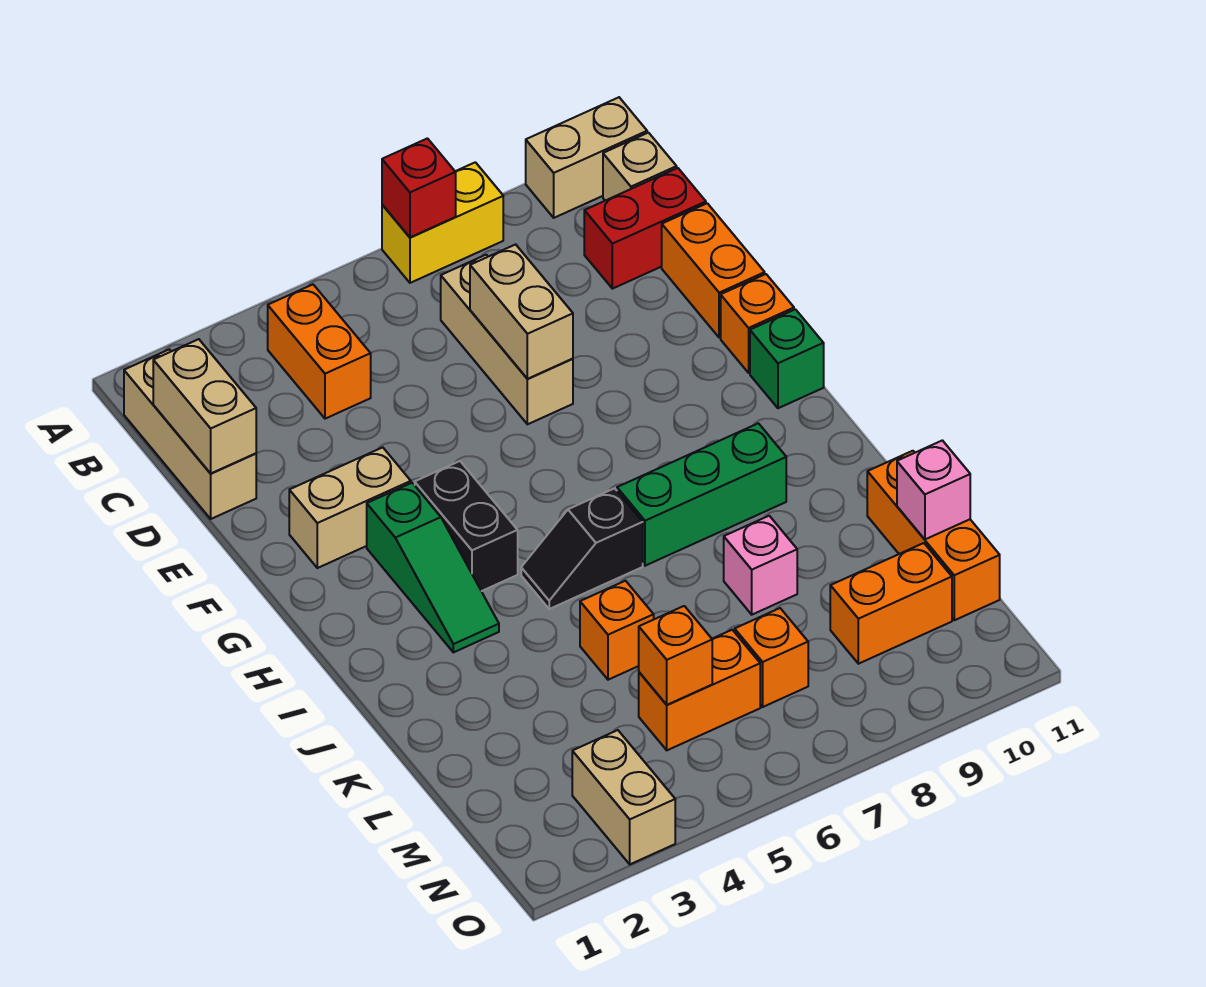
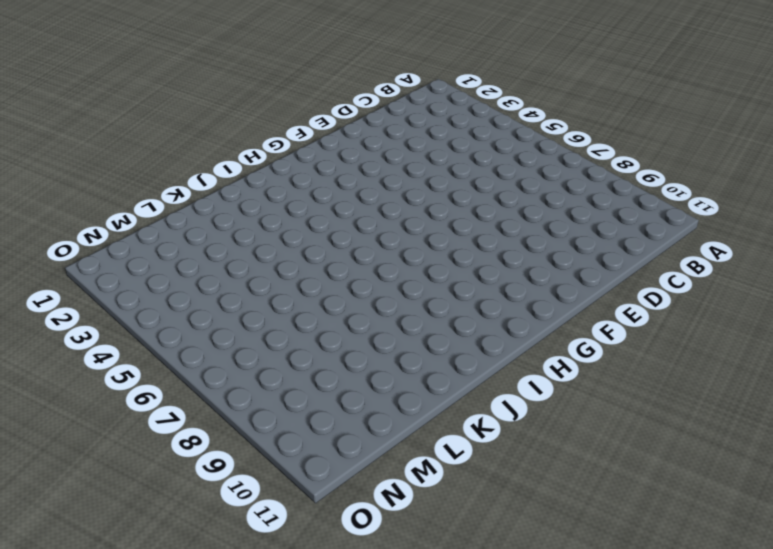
none -> yellow brick A7:A8 level 1
none -> tan brick A10:A11 level 1
none -> tan brick B1:D1 level 1

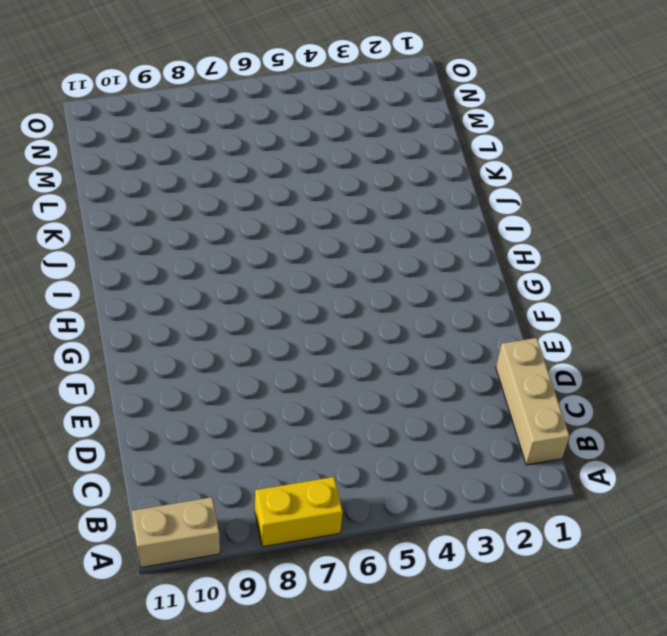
none -> orange brick B4:C4 level 1
none -> tan brick B11 level 1
none -> tan brick C7:E7 level 1

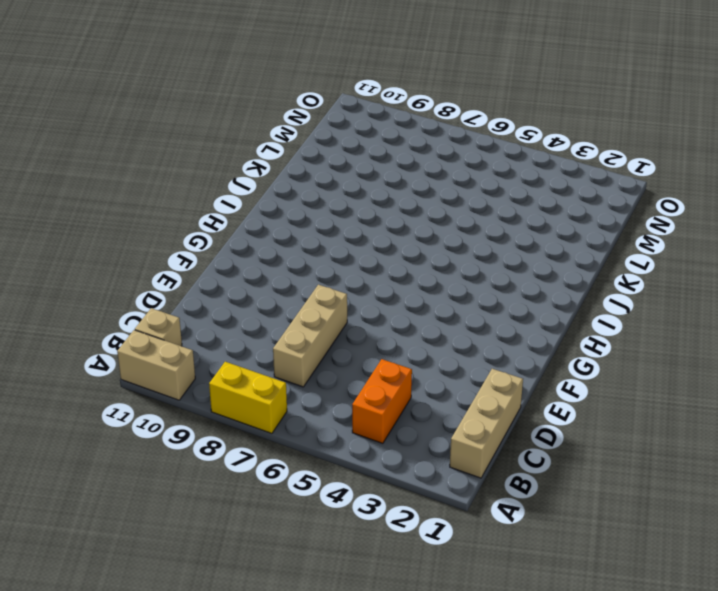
none -> red brick C10:C11 level 1
none -> orange brick D11:E11 level 1
none -> tan brick F2:F3 level 1

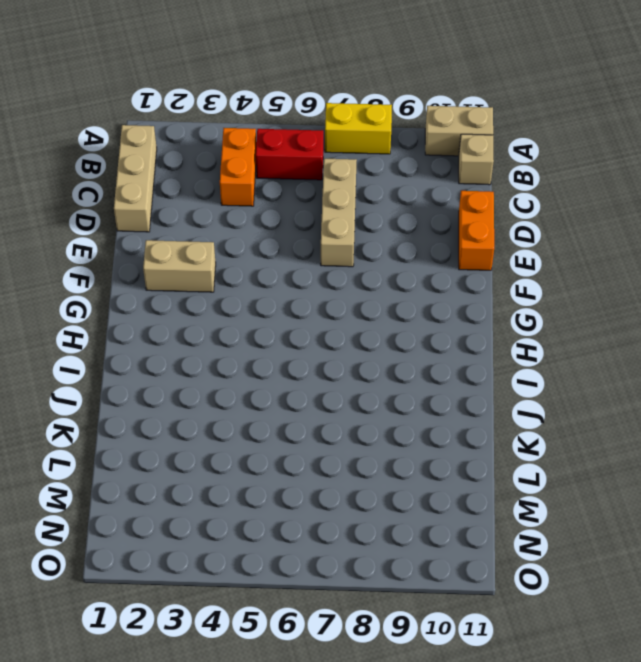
red brick B5:B6 level 1 -> red brick C10:C11 level 1
none -> orange brick F11 level 1
none -> green slope G3:I3 level 1 top G
none -> black brick G4:H4 level 1

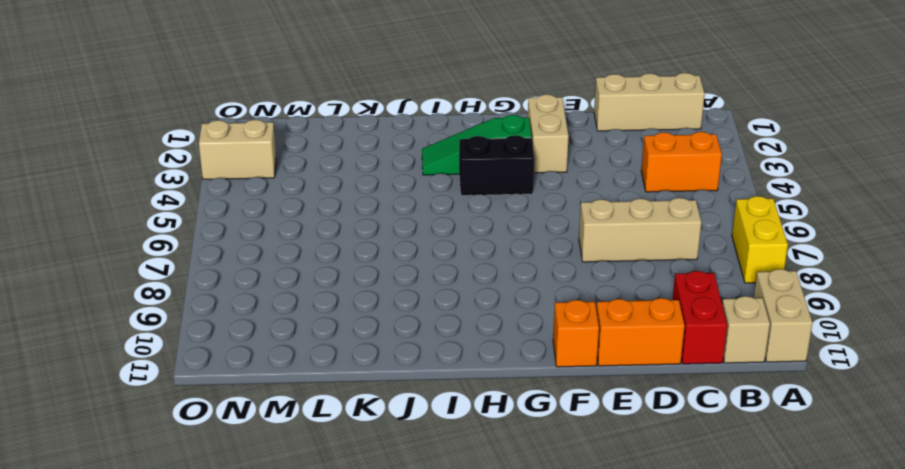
none -> green brick G11 level 1
none -> black slope I5:I6 level 1 top 6
none -> green brick I7:I9 level 1

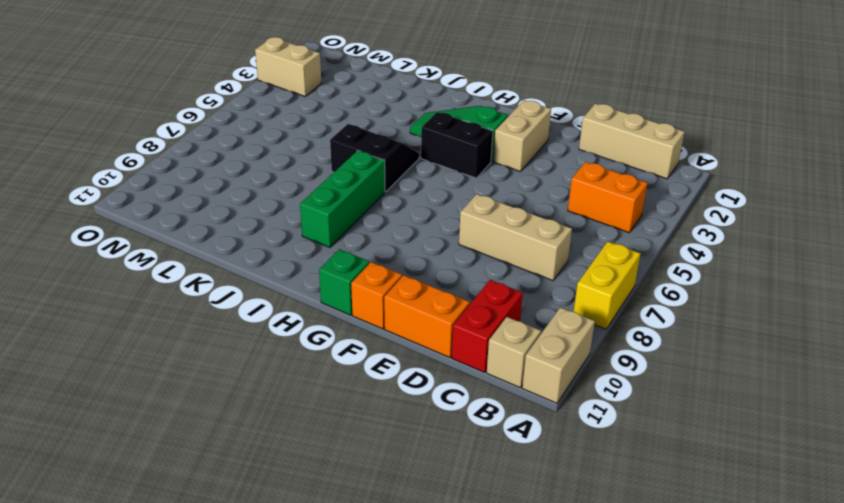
black slope I5:J6 level 1 top 6 -> black slope I5:I6 level 1 top 6
none -> orange brick K5 level 1
none -> pink brick K8 level 1
none -> orange brick K11:M11 level 1

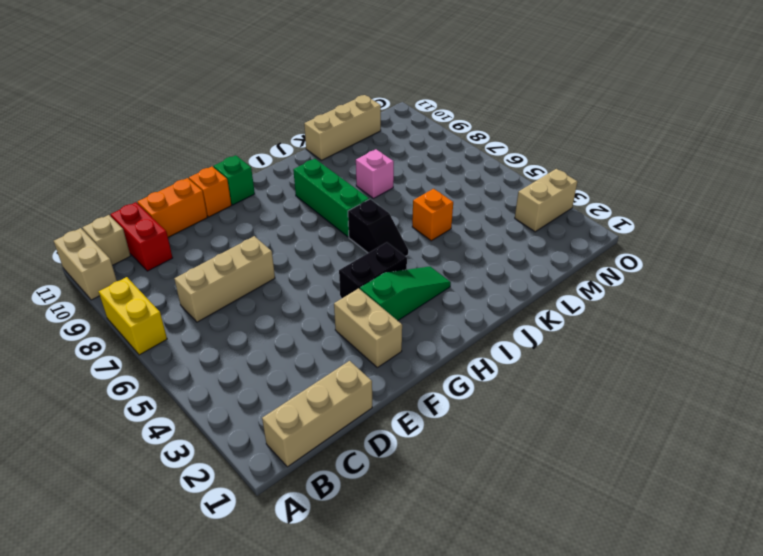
tan brick K11:M11 level 1 -> orange brick K11:M11 level 1
none -> orange brick B4:C4 level 1
none -> orange brick M5:M6 level 1
none -> orange brick M7 level 1

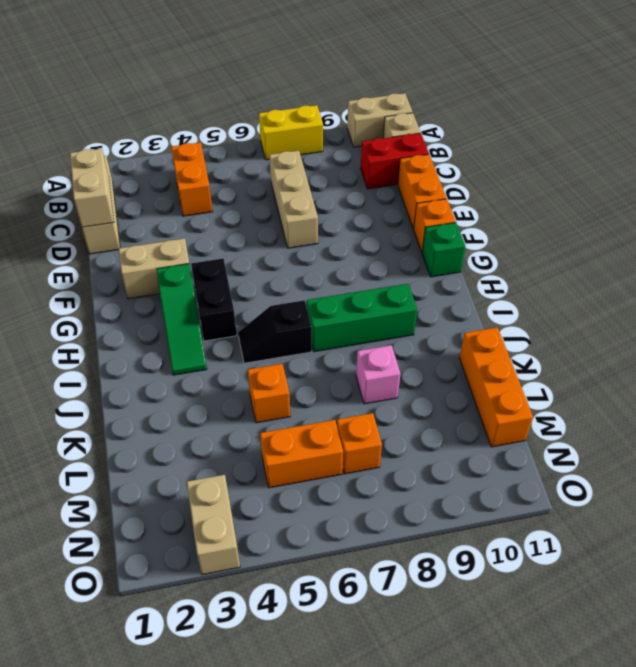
none -> orange brick M9:M10 level 1
none -> red brick A7 level 2
none -> tan brick D7:E7 level 2

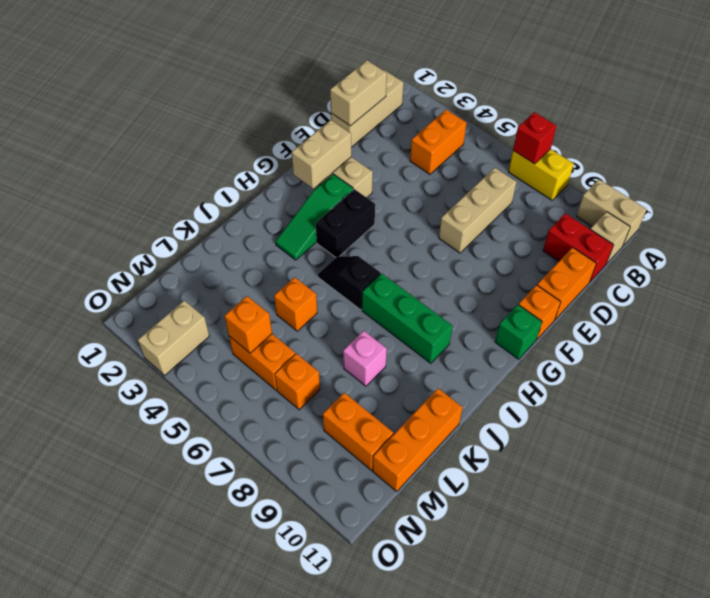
tan brick F2:G2 level 2 -> tan brick D7:E7 level 2
none -> pink brick L11 level 2

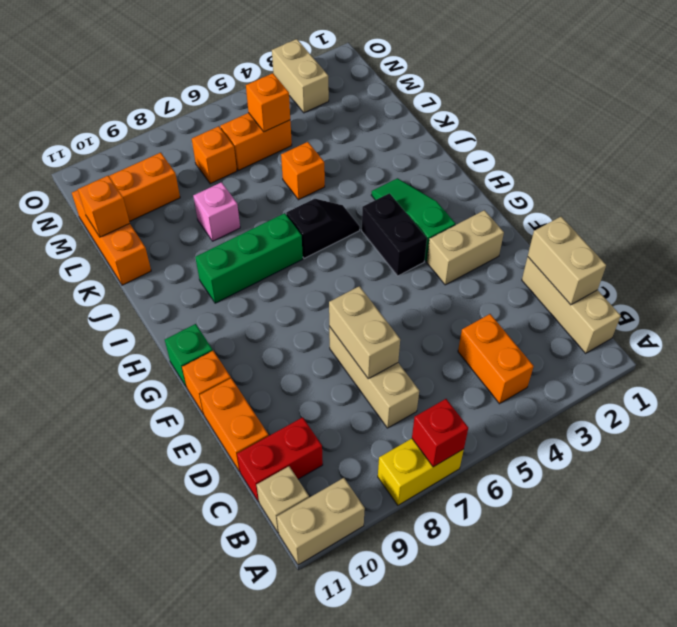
orange brick L11 level 2 -> pink brick L11 level 2

